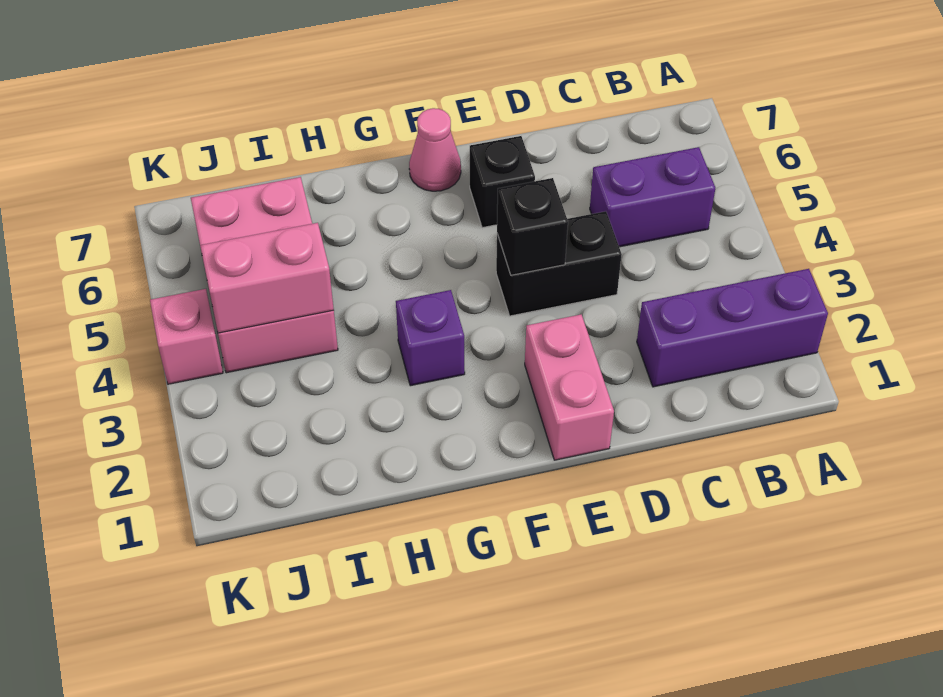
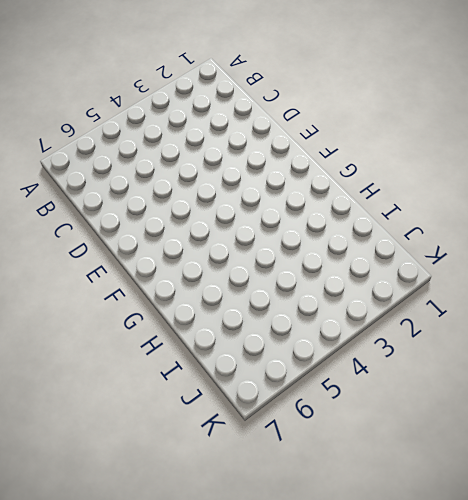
none -> purple brick A2:C2 level 1
none -> purple brick B5:C5 level 1

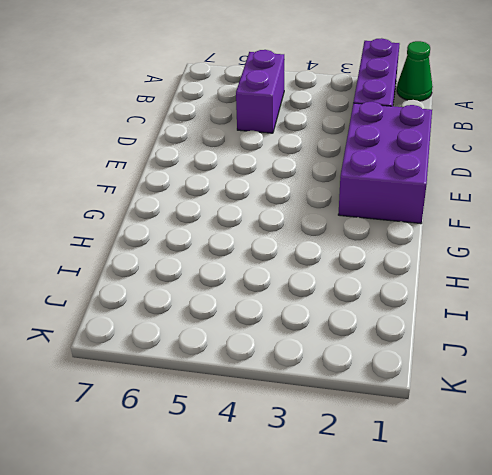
green cone A1 level 1 -> none
purple brick D1:F2 level 1 -> pink brick E1:E2 level 1
none -> black brick D4:E4 level 1
none -> black brick E6 level 1

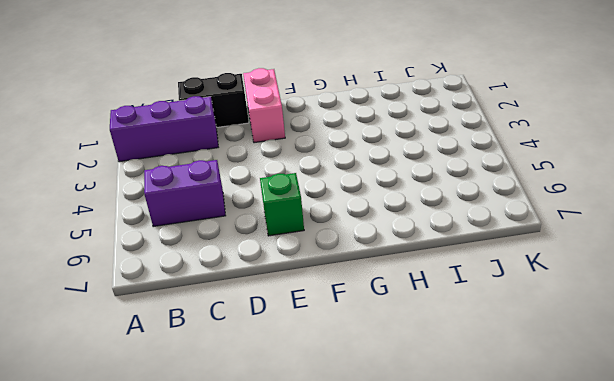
black brick C1:D1 level 1 -> black brick D4:E4 level 1
green brick E6 level 1 -> black brick E6 level 1
none -> pink cone F7 level 1
none -> purple brick G3 level 1

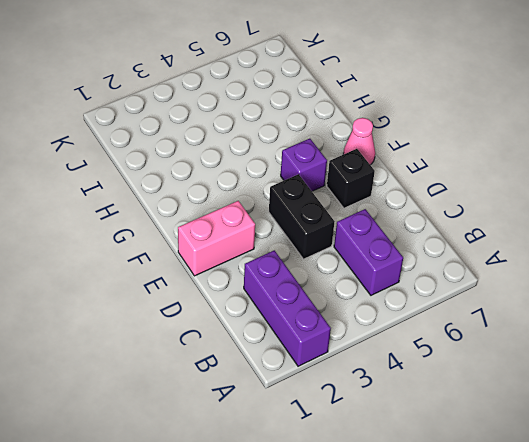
purple brick F5 level 1 -> purple brick G3 level 1
none -> pink brick I4:J6 level 1
none -> pink brick K4 level 1

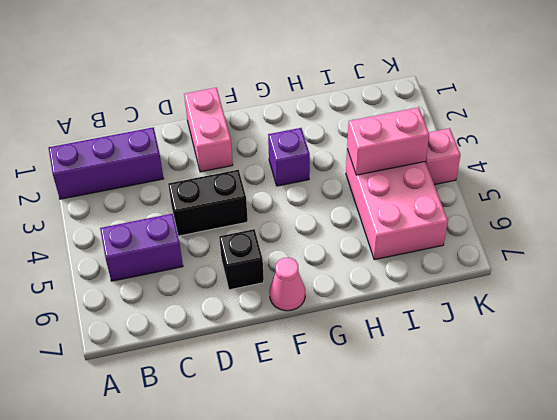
none -> black brick E4 level 2

